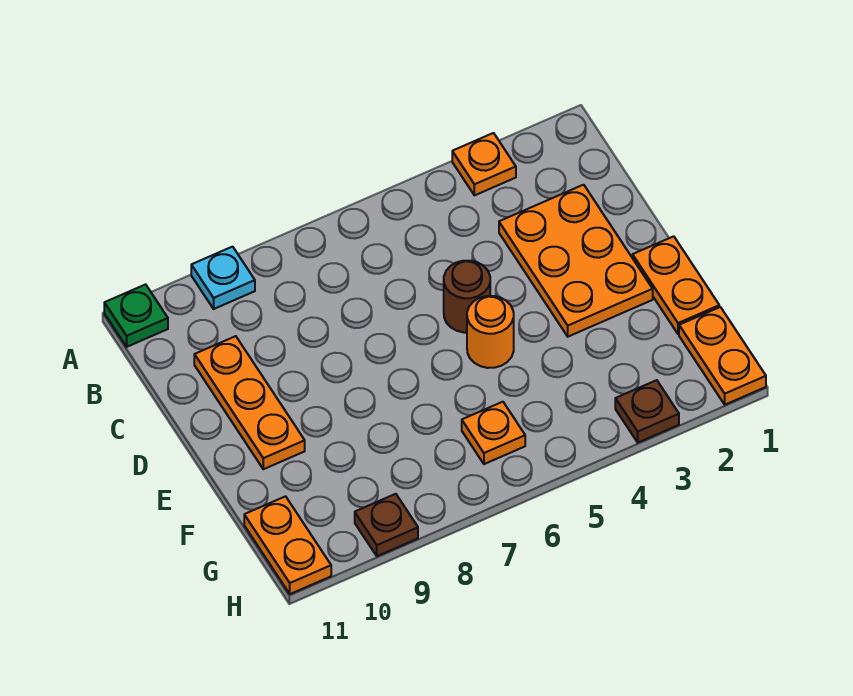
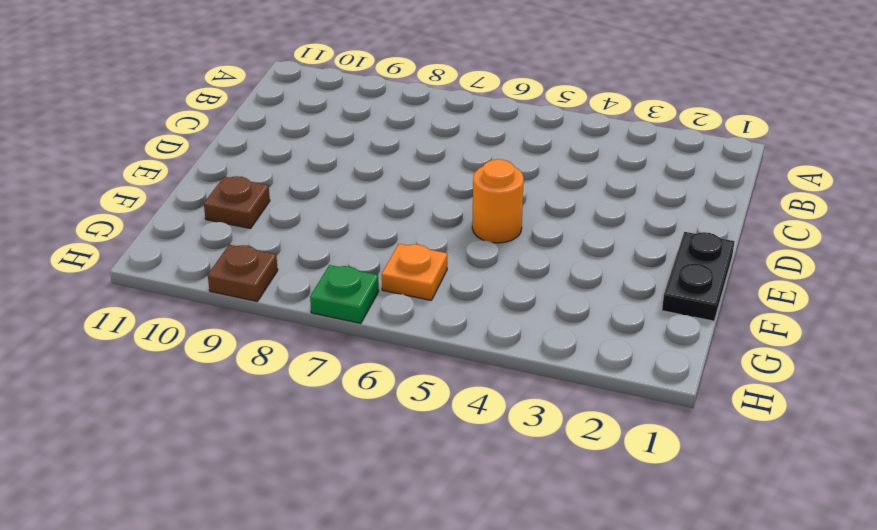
black plate E1:F1 level 1 -> orange plate E1:F1 level 1
brown plate F10 level 1 -> brown plate H3 level 1
green plate H7 level 1 -> green plate A11 level 1
none -> orange plate A3 level 1
none -> cyan plate A9 level 1
none -> orange plate C2:E3 level 1

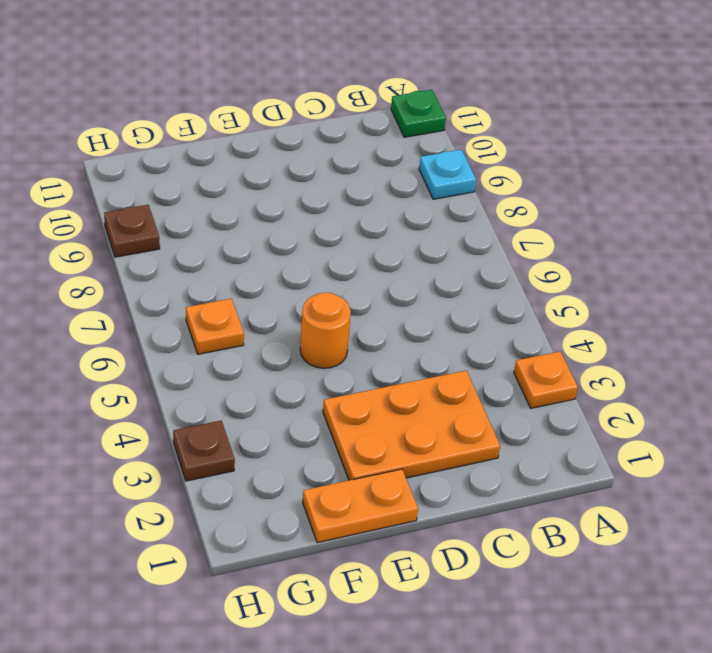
none -> orange plate C10:E10 level 1
none -> brown round brick D5 level 1
none -> orange plate G1:H1 level 1

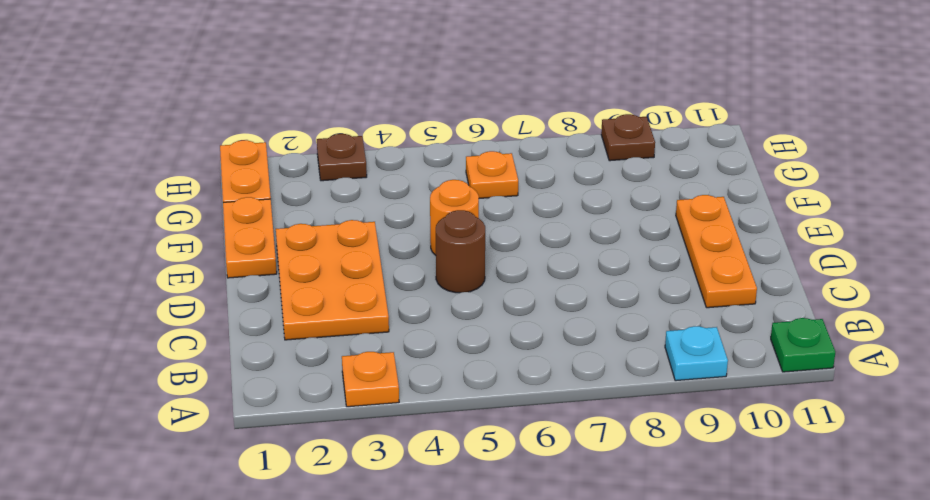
none -> orange plate G11:H11 level 1

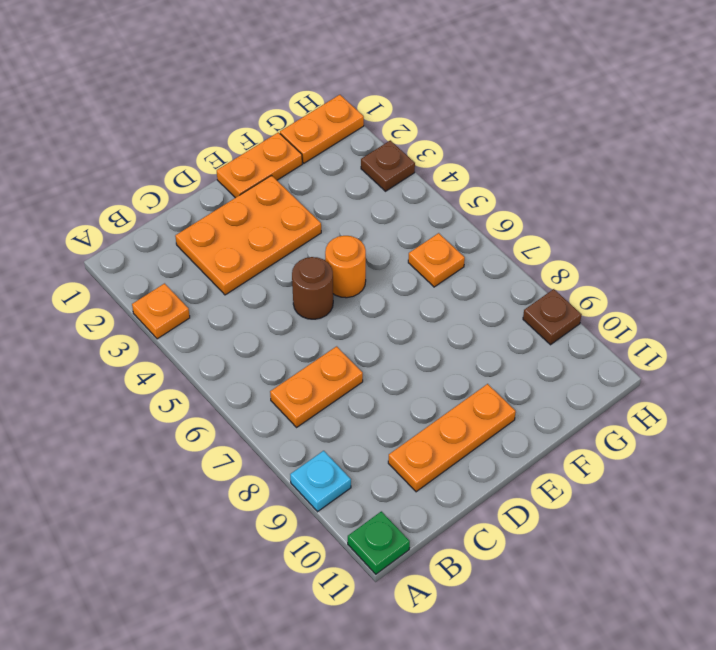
orange plate B7:C7 level 1 -> orange plate G11:H11 level 1

